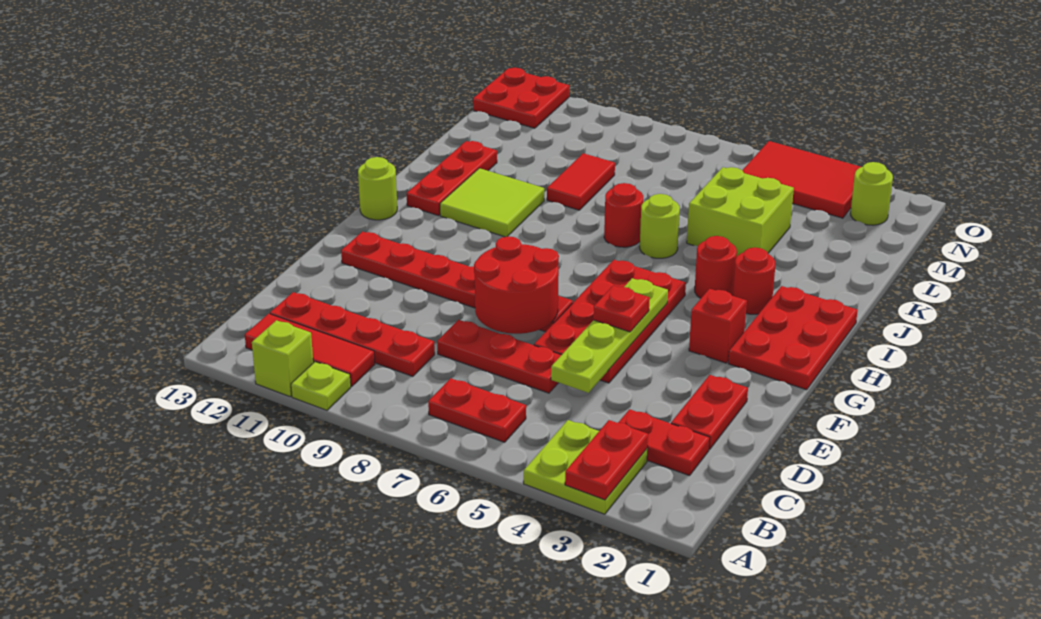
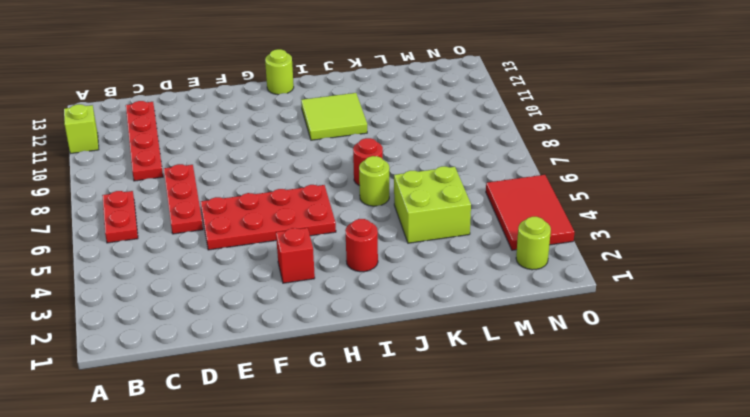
none -> lime plate A3:B4 level 1
none -> lime plate A10 level 1
none -> red tile B10:B12 level 1

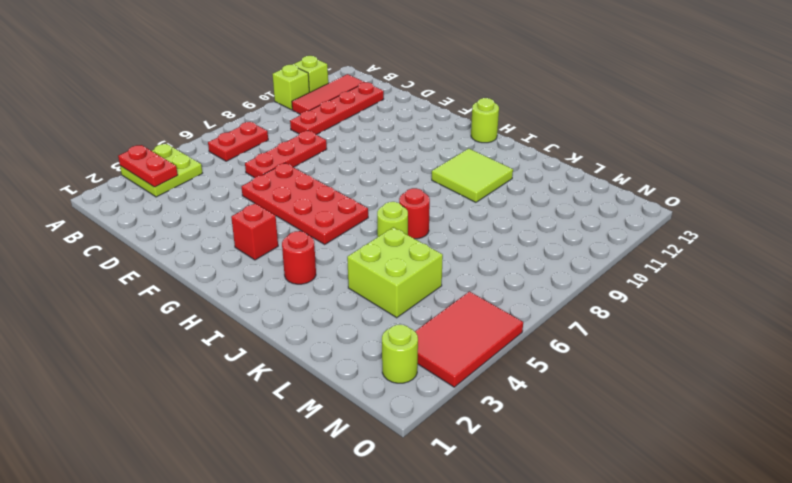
lime brick A10 level 1 -> lime plate A10 level 1
none -> red plate C2:C3 level 1
none -> red plate D2:E2 level 1
none -> red plate F7:F12 level 1

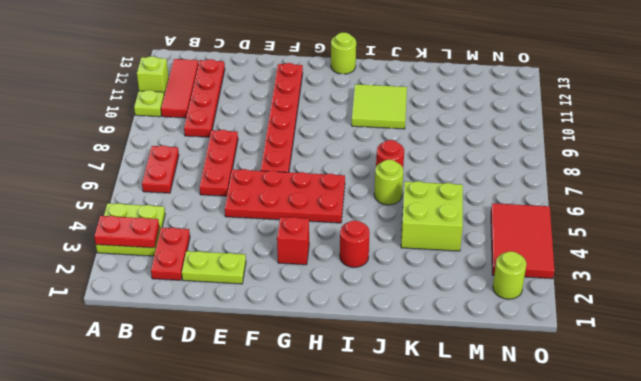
lime plate D2:E2 level 1 -> red plate D2:E2 level 1
none -> red plate G1:I2 level 1
none -> red round brick I4 level 1
none -> red plate I12:K12 level 1

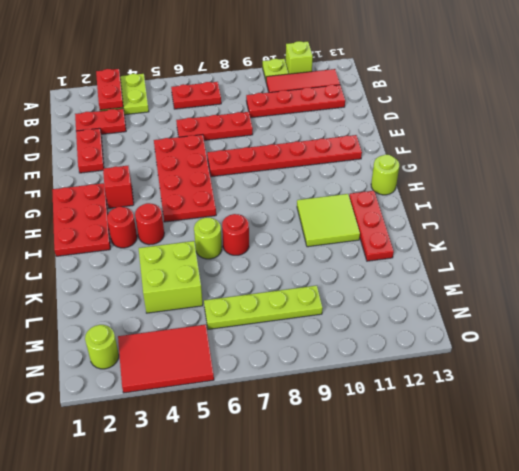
lime plate M6:M9 level 1 -> lime plate D5:G5 level 2
none -> red tile K9:L9 level 1
none -> red plate N12:O13 level 1
none -> red round brick E7:F8 level 2

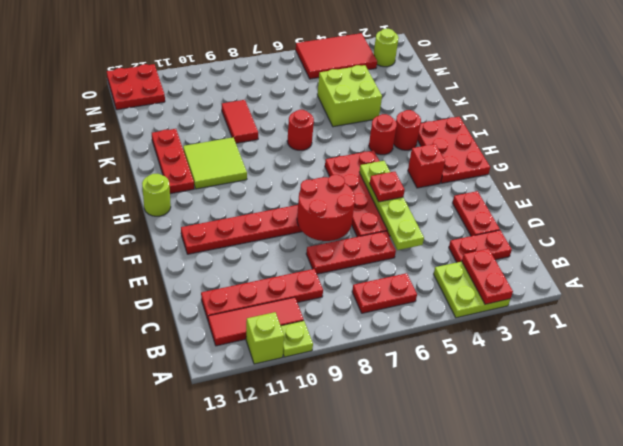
none -> lime round brick J6 level 1

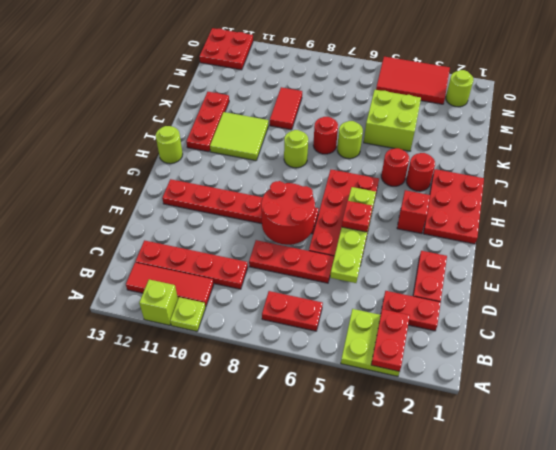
lime round brick I8 level 1 -> none

